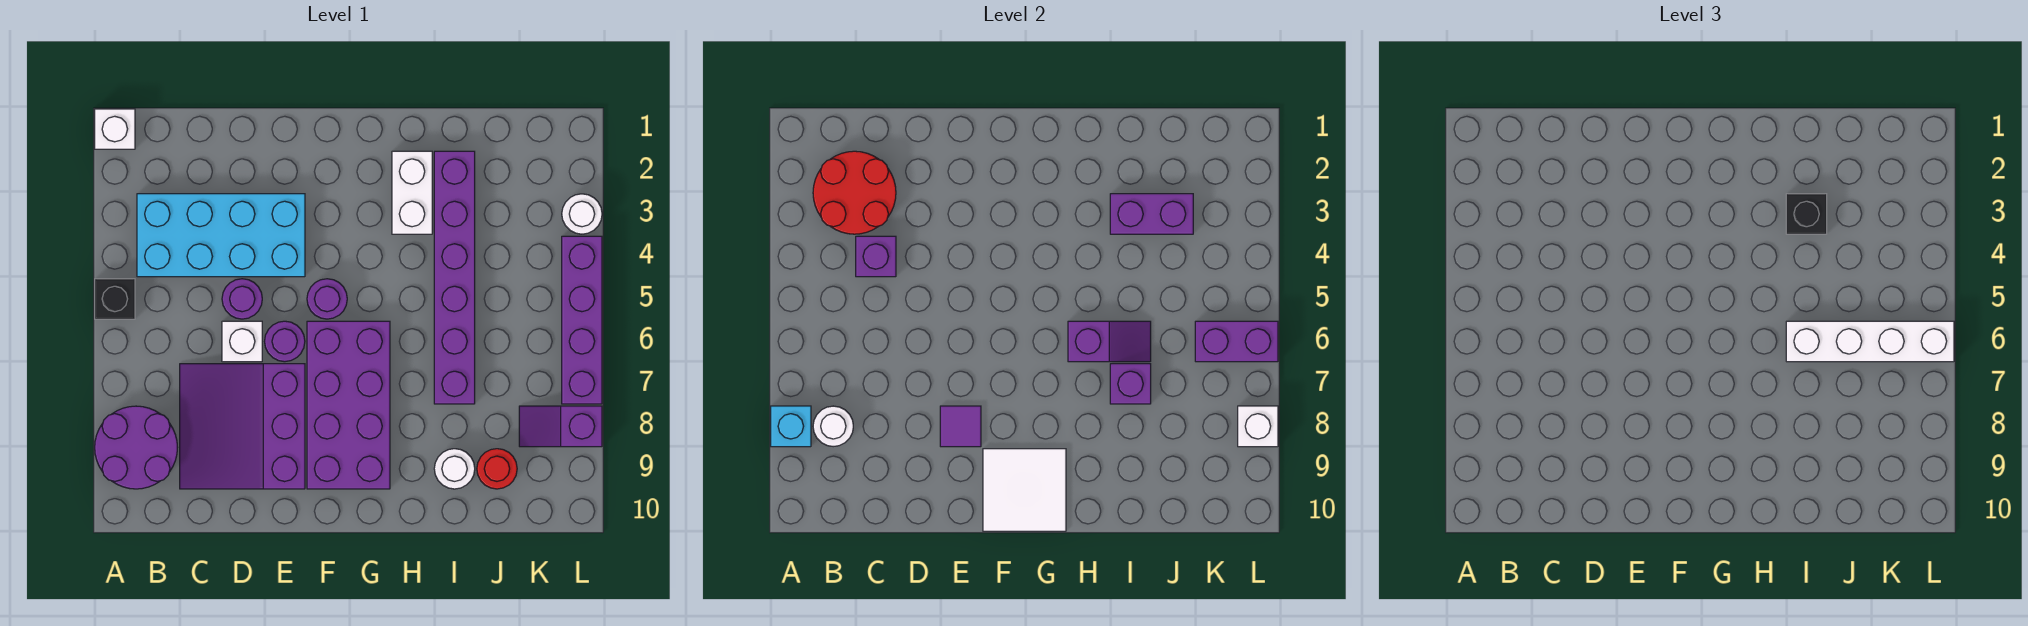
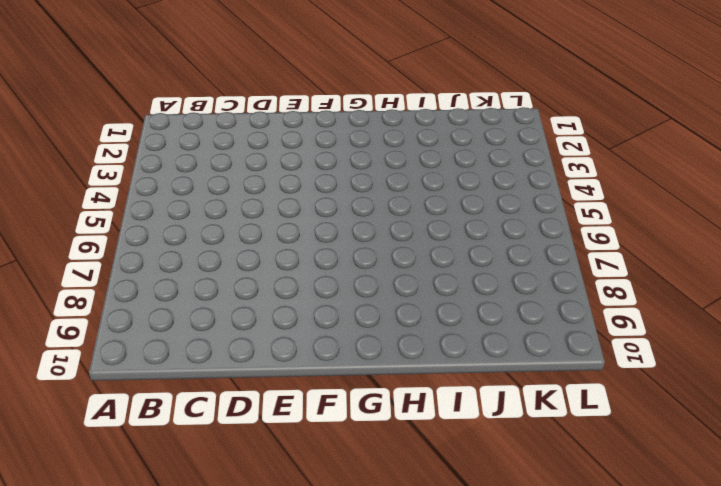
none -> white brick A1 level 1
none -> black brick A5 level 1
none -> purple round brick A8:B9 level 1
none -> cyan brick B3:E4 level 1

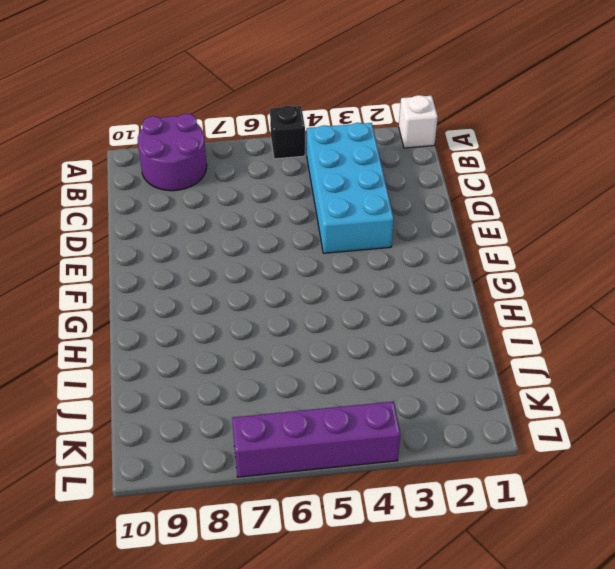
none -> purple slope C7:E9 level 1 top E
none -> purple round brick D5 level 1
none -> white brick D6 level 1
none -> purple round brick E6 level 1

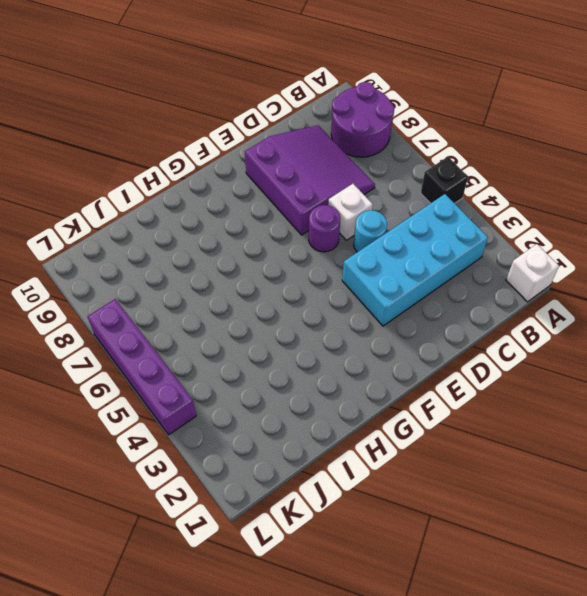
cyan round brick D5 level 1 -> purple round brick D5 level 1
none -> purple round brick F5 level 1
none -> purple brick F6:G9 level 1
none -> white brick H2:H3 level 1
none -> purple brick I2:I7 level 1

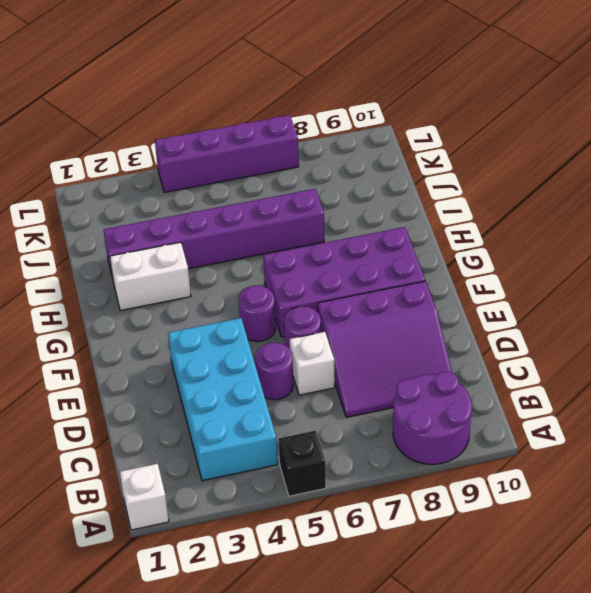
none -> white round brick I9 level 1
none -> red round brick J9 level 1
none -> purple slope K8:L8 level 1 top L
none -> white round brick L3 level 1

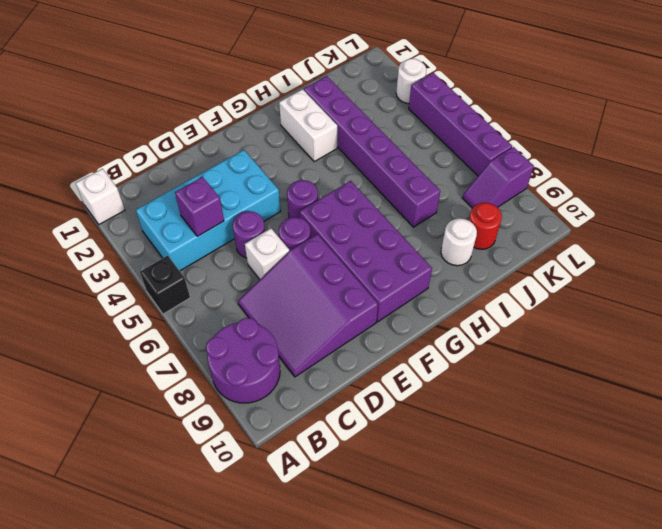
none -> cyan brick A8 level 2
none -> red round brick B2:C3 level 2
none -> white round brick B8 level 2
none -> purple tile E8 level 2

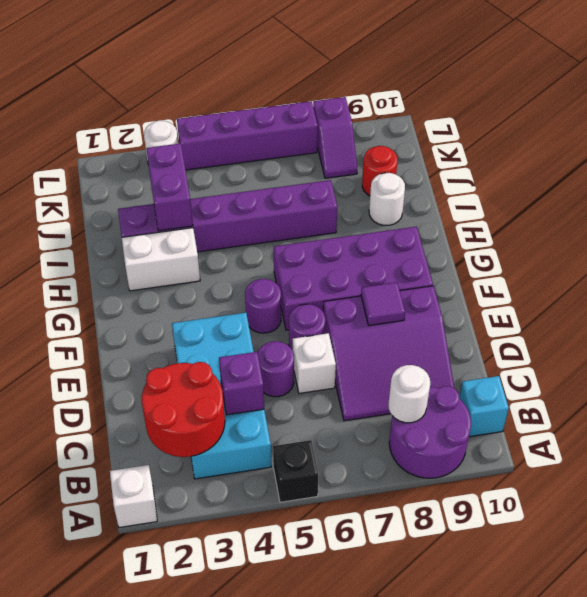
cyan brick B10 level 1 -> cyan brick A8 level 2
none -> white tile F9:G10 level 2
none -> purple slope H6:I6 level 2 top H
none -> purple brick I7 level 2
none -> purple brick K6:L6 level 2

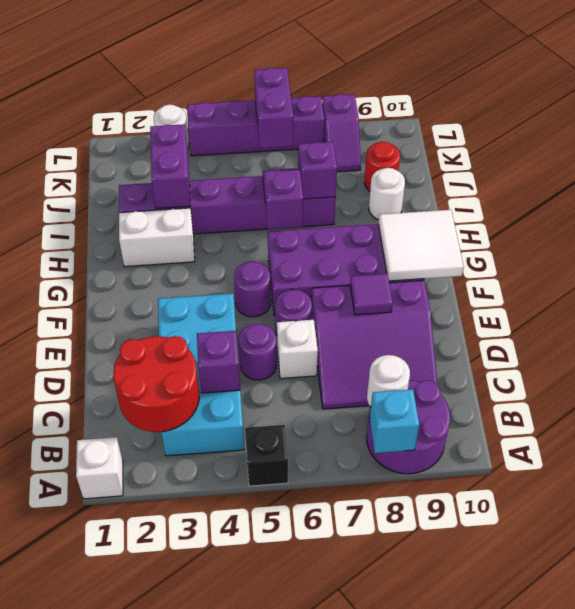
none -> white brick L8 level 2
none -> black brick I3 level 3
none -> white brick I6:L6 level 3

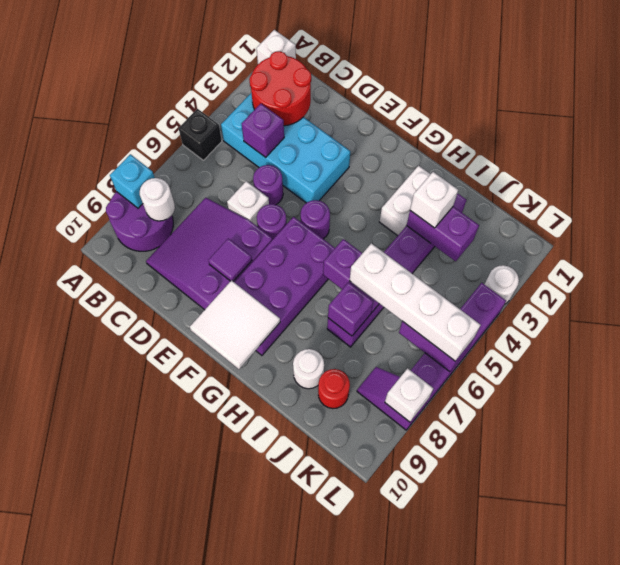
white brick I3 level 3 -> black brick I3 level 3

